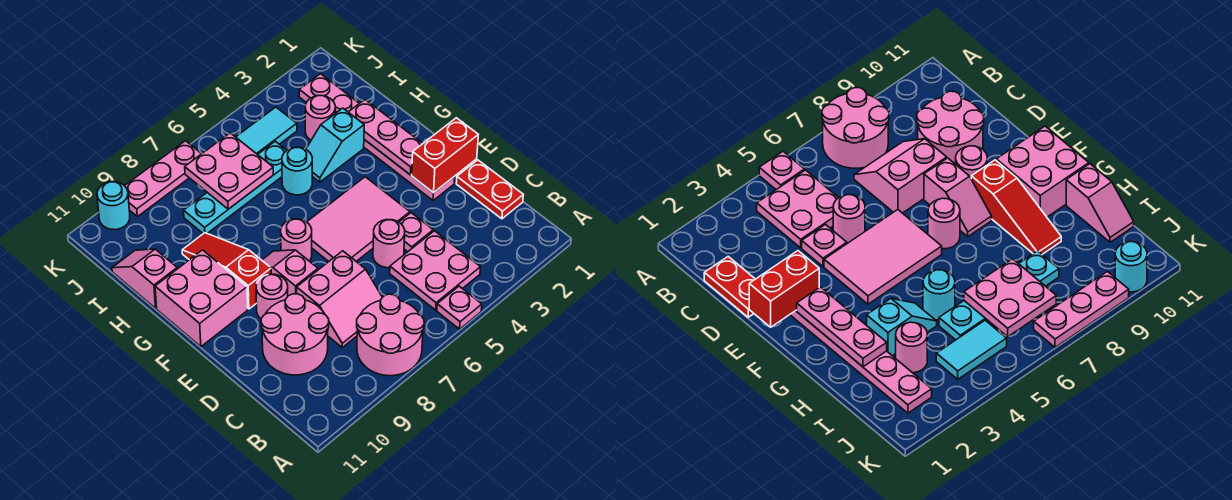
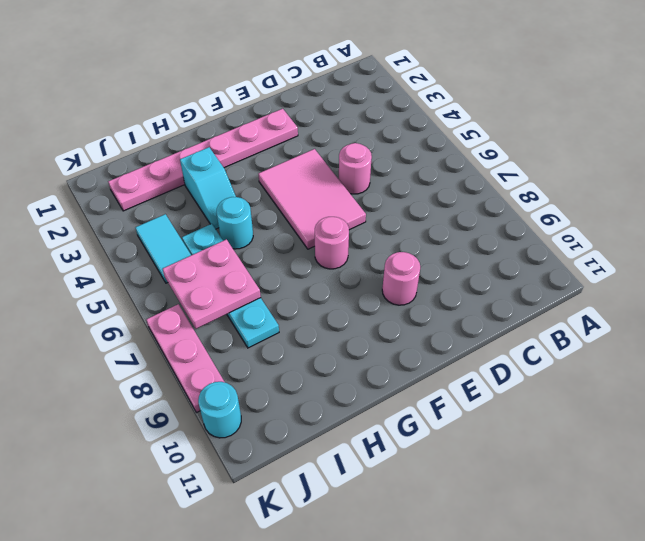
none -> pink plate A5 level 1
none -> pink round brick A7:B8 level 1
none -> pink plate B4:C5 level 1

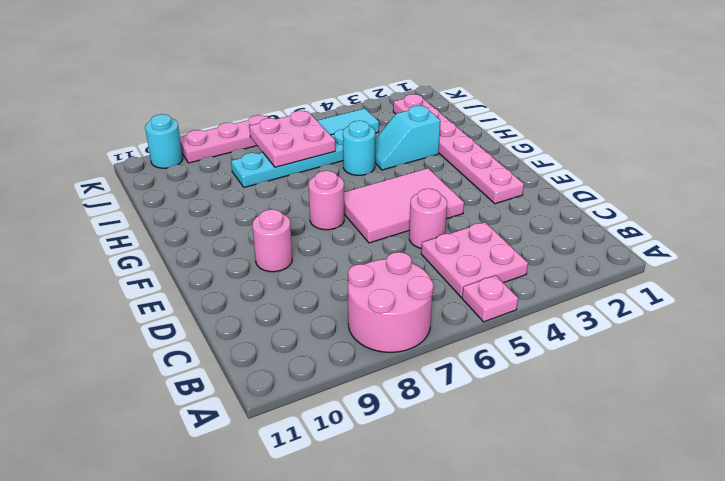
none -> red plate C1:D1 level 1
none -> pink slope C7:D8 level 1 top D
none -> pink round brick C9:D10 level 1

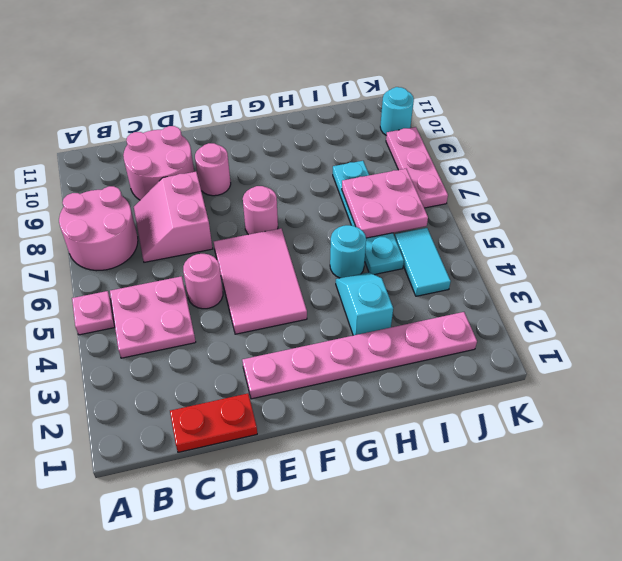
none -> pink plate D4 level 1
none -> pink slope E8:F8 level 1 top E
none -> red slope F9:H9 level 1 top F

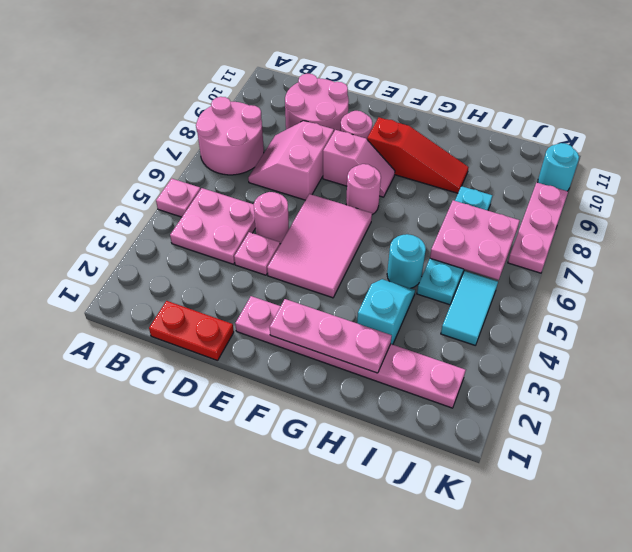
none -> pink brick F10:G11 level 1
none -> pink slope H11:I11 level 1 top H
none -> pink round brick I3 level 1

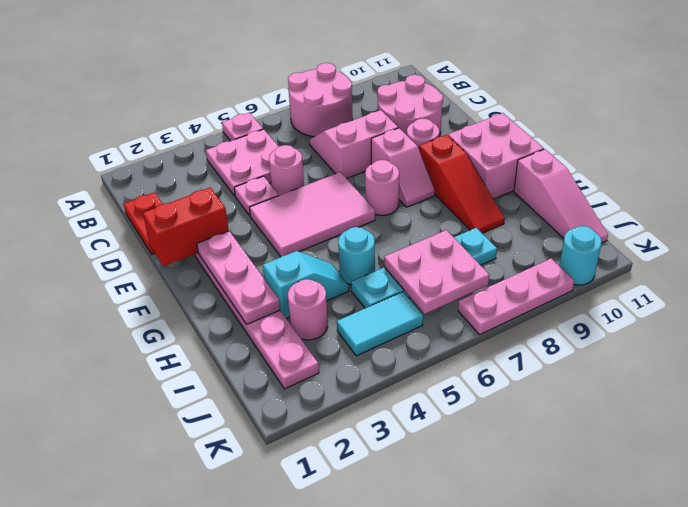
pink slope H11:J11 level 1 top H -> pink slope H11:I11 level 1 top H

